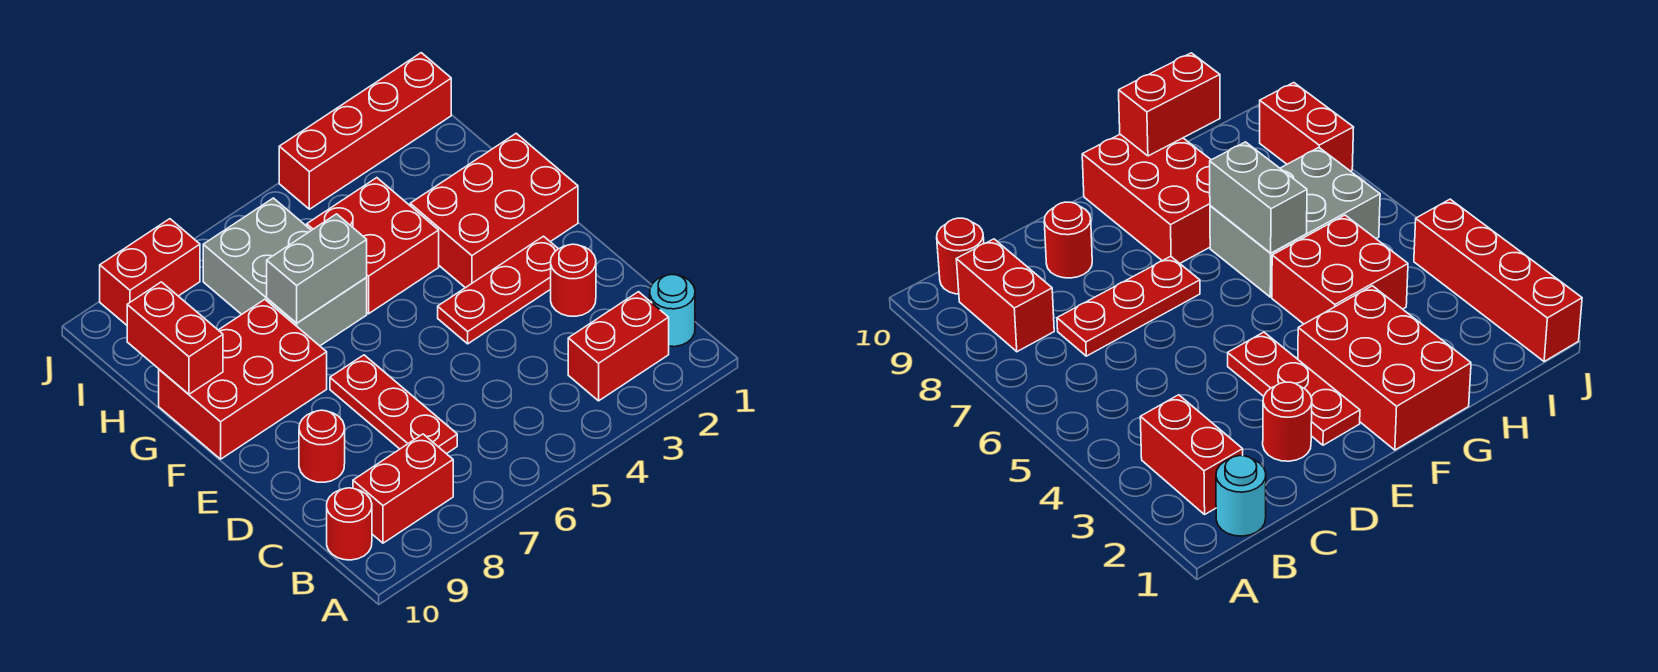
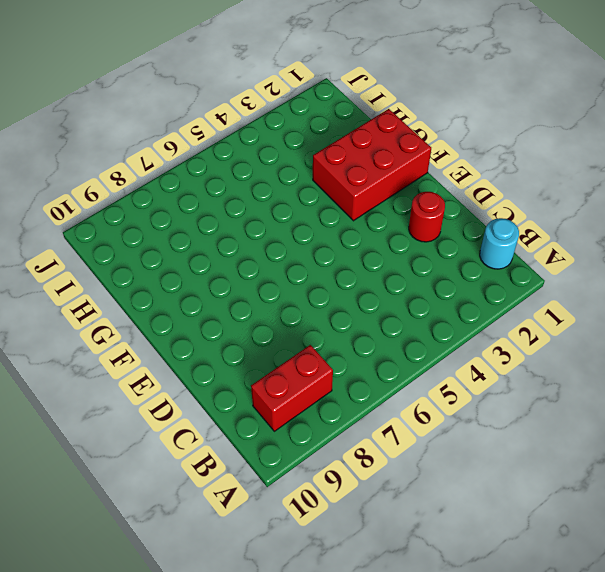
none -> red brick B2:B3 level 1
none -> red round brick B10 level 1
none -> red plate C7:E7 level 1

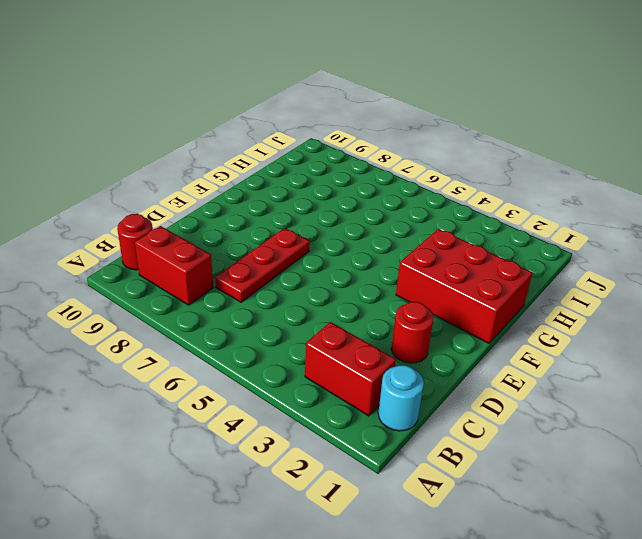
none -> red round brick D9 level 1
none -> red plate E2:E4 level 1
none -> red brick F8:G10 level 1

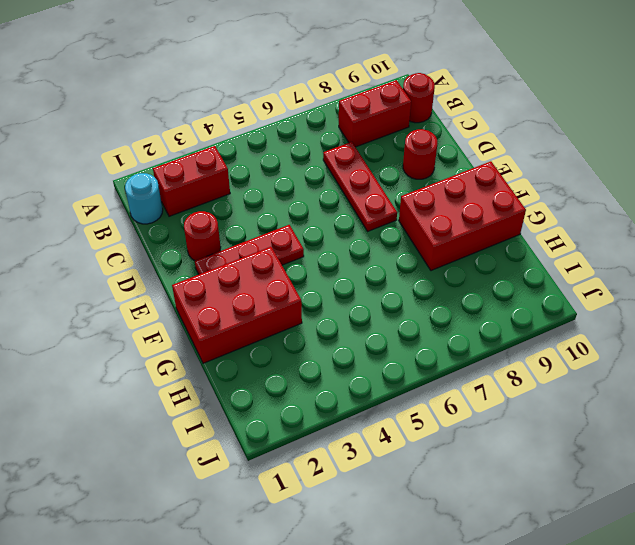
none -> red brick G4:H5 level 1
none -> grey brick G6:I7 level 1
none -> red brick J1:J4 level 1

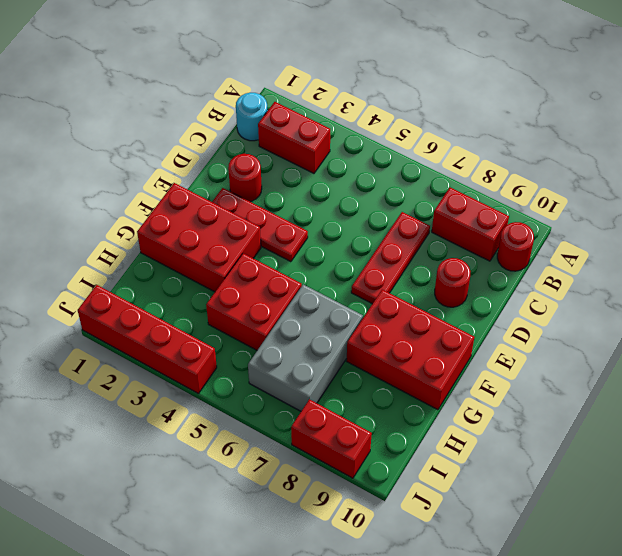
none -> grey brick G6:G7 level 2
none -> red brick G10:H10 level 2

